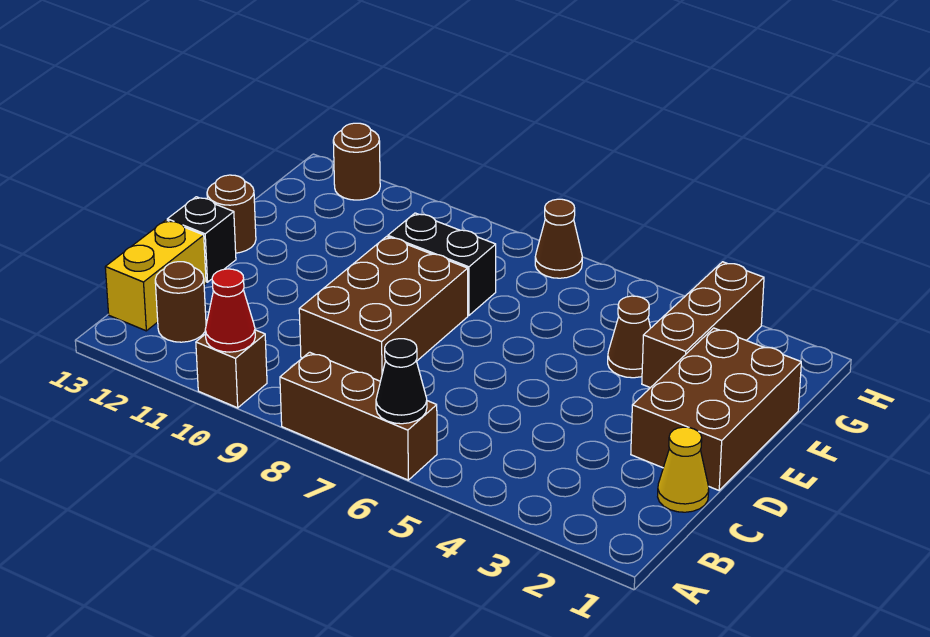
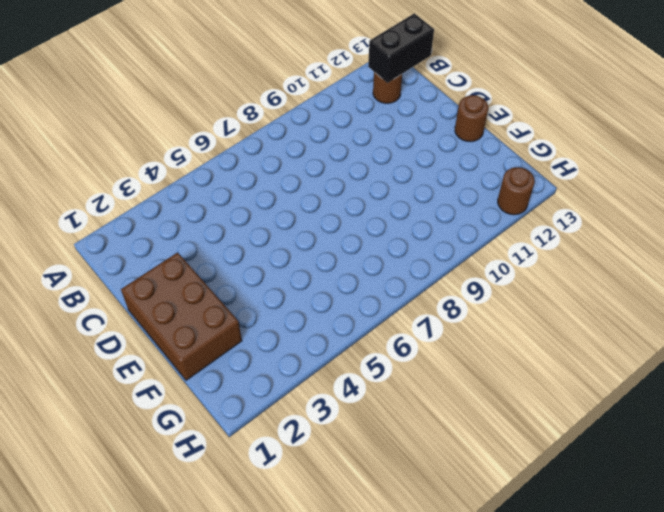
black brick B12:B13 level 2 -> black brick F8:F9 level 1
none -> brown brick A6:A8 level 1
none -> brown brick A10 level 1
none -> yellow brick B13:C13 level 1

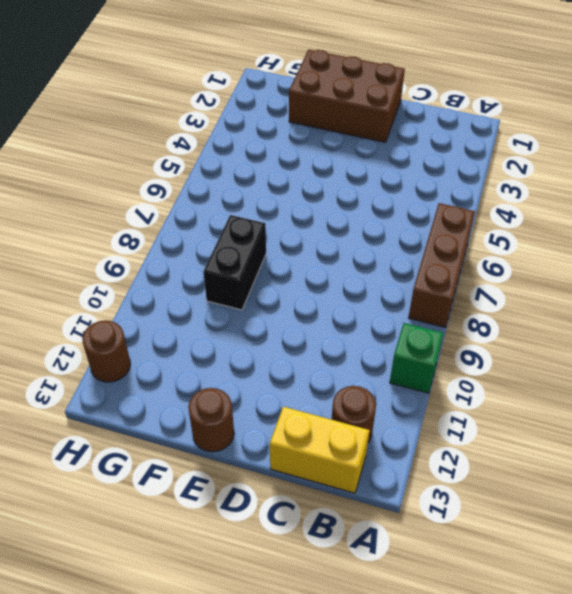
green brick A10 level 1 -> brown brick A10 level 1
none -> yellow cone C1 level 1
none -> brown brick C8:E9 level 1
none -> black brick D13 level 1

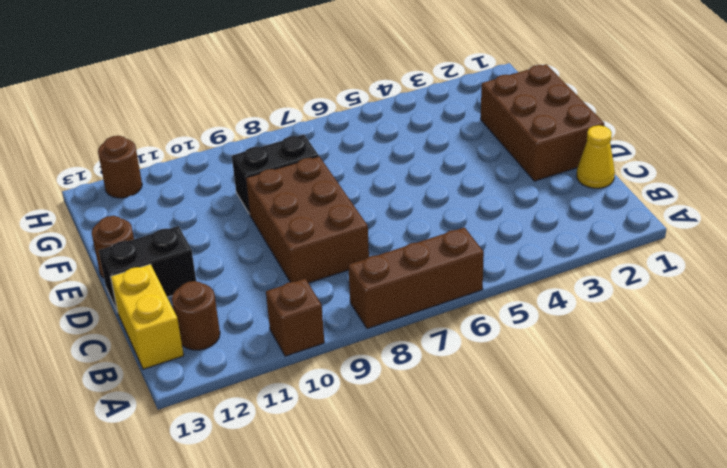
black brick D12:D13 level 1 -> black brick D13 level 1
none -> brown brick F3:H3 level 1
none -> brown cone F4 level 1
none -> brown cone H7 level 1

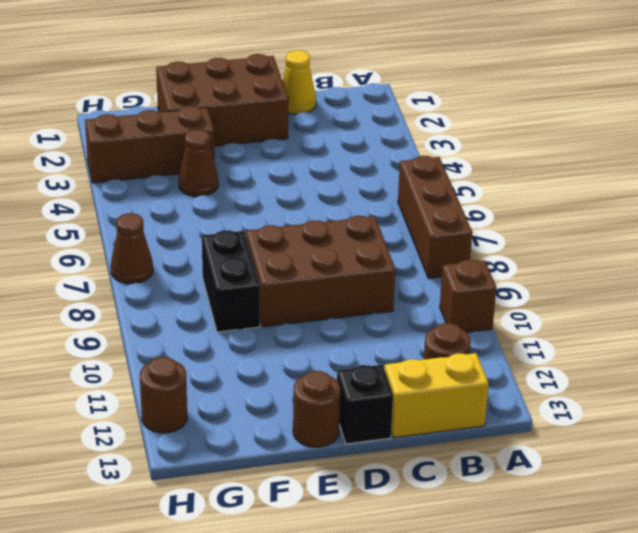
none -> black cone A6 level 2
none -> red cone A10 level 2

